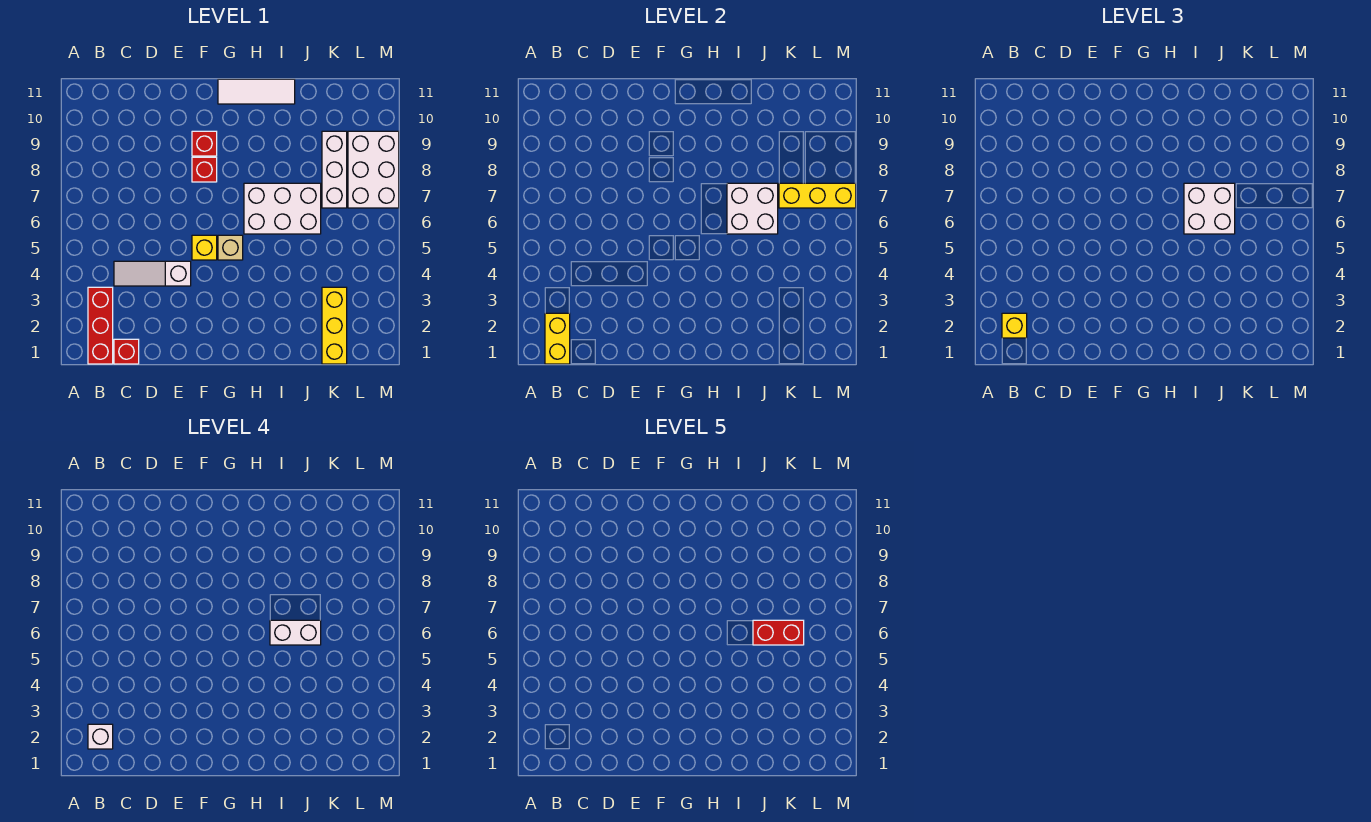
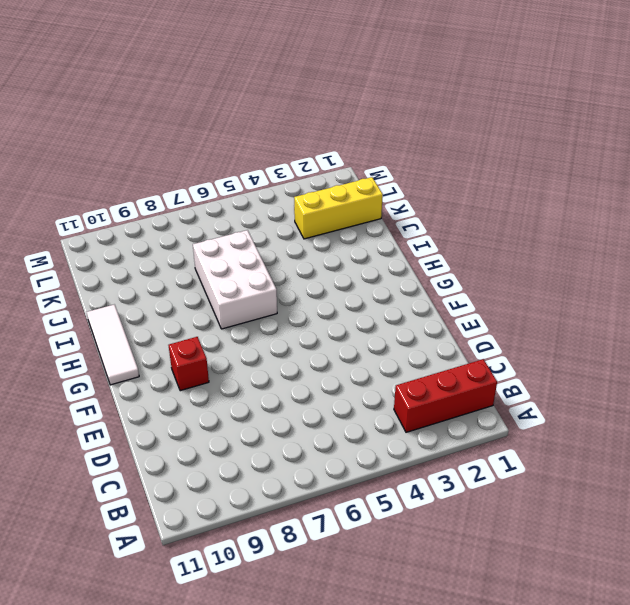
none -> red brick C1 level 1
none -> white slope C4:E4 level 1 top E
none -> yellow brick F5 level 1

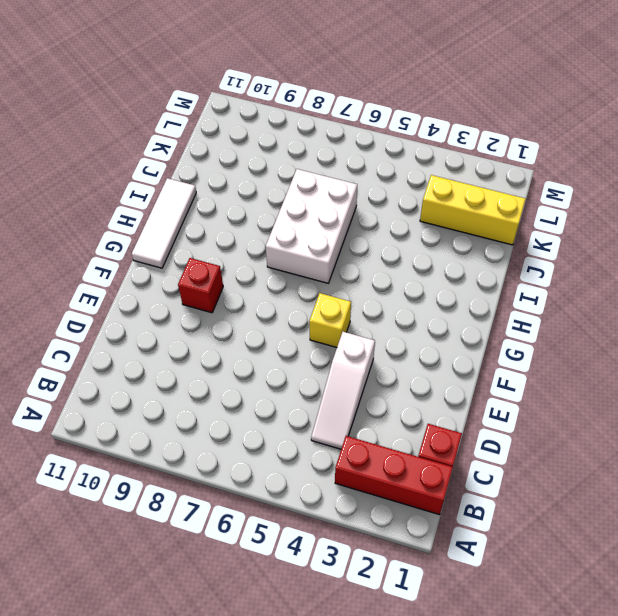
none -> red brick F8 level 1
none -> tan brick G5 level 1
none -> white brick K7:K9 level 1

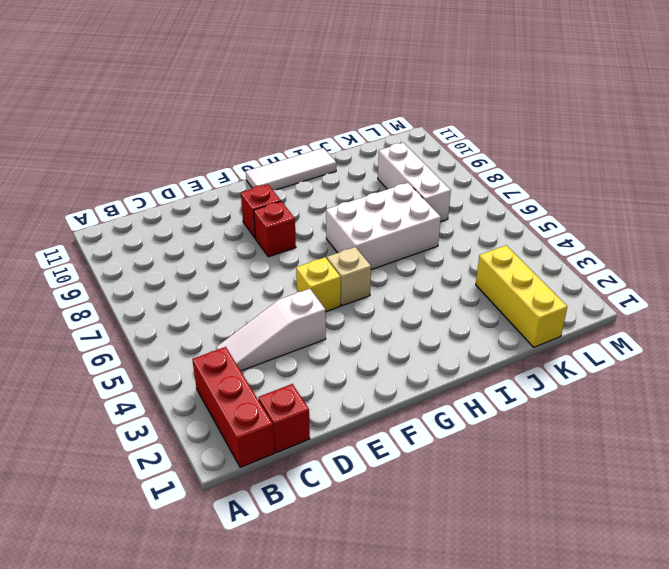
none -> white brick L7:M9 level 1
none -> yellow brick B1:B2 level 2
none -> white brick I6:J7 level 2

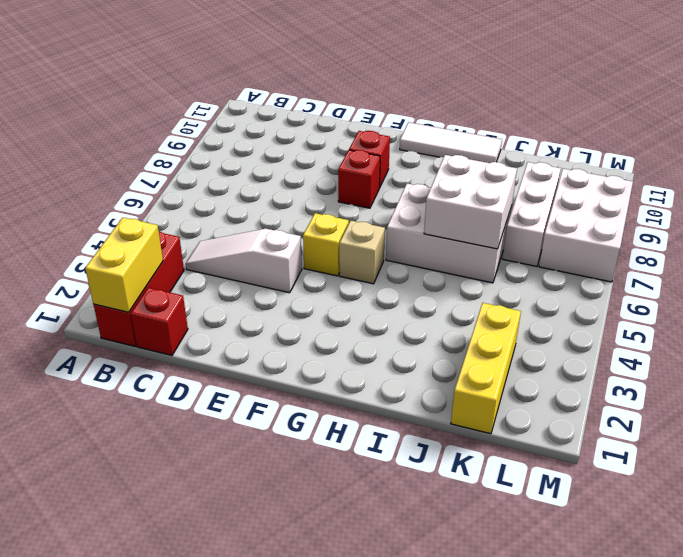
none -> yellow brick K7:M7 level 2
none -> yellow brick B2 level 3
none -> white brick I6:J7 level 3

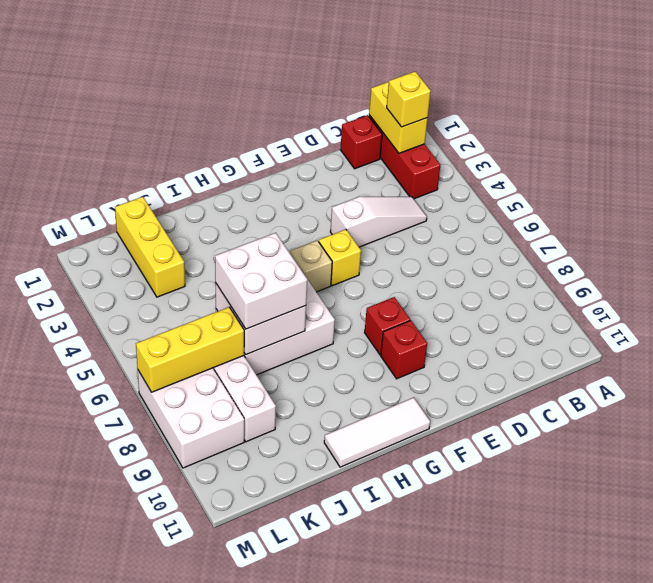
none -> white brick B2 level 4
none -> white brick I6:J6 level 4
none -> red brick J6:K6 level 5

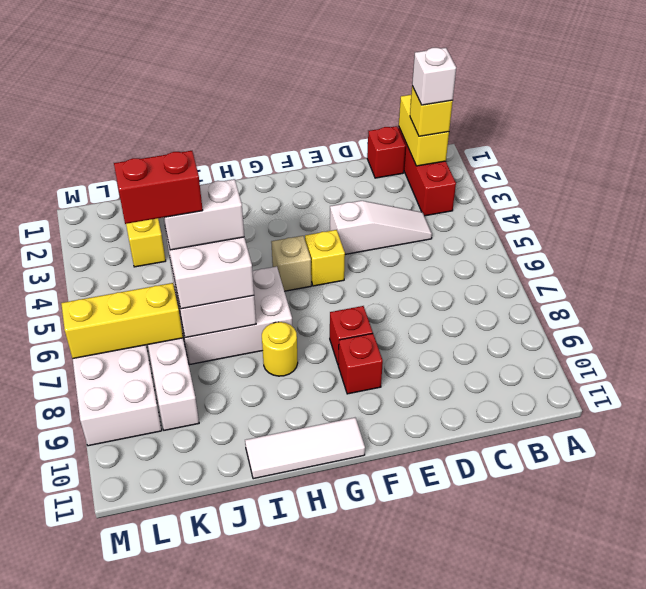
yellow round brick H8 level 1 -> none

